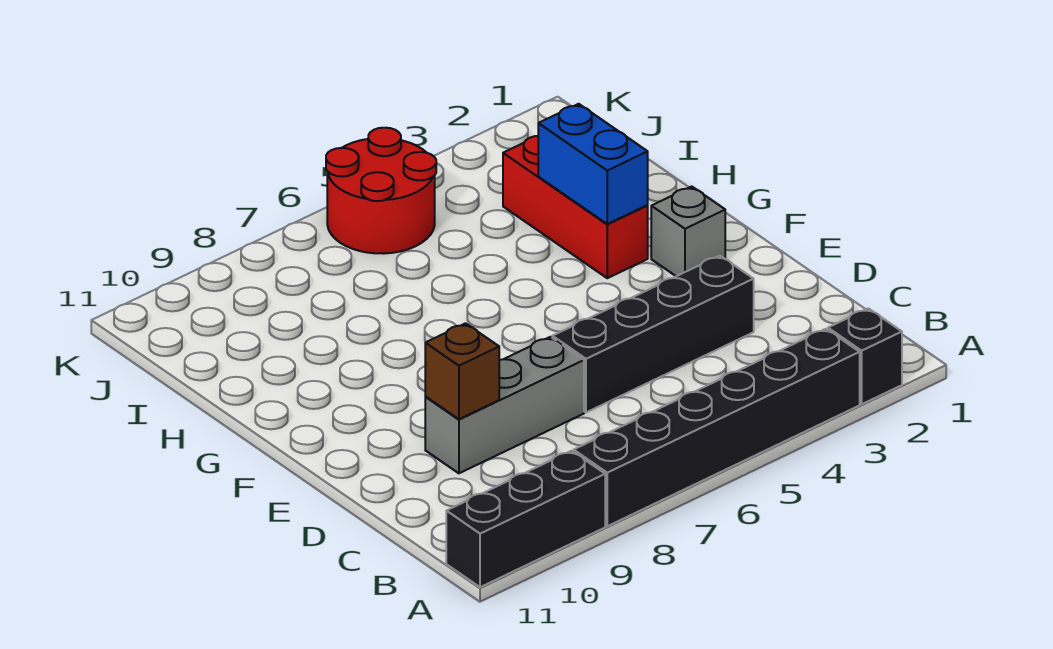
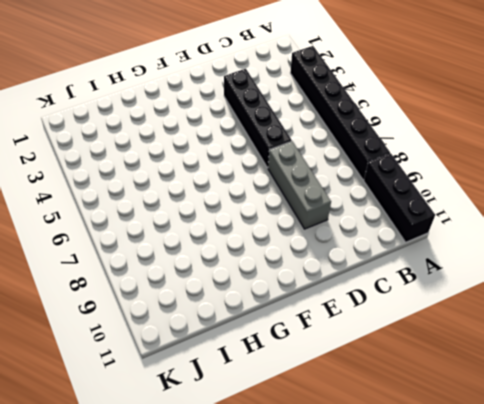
none -> black brick A2 level 1
none -> grey brick F2 level 1

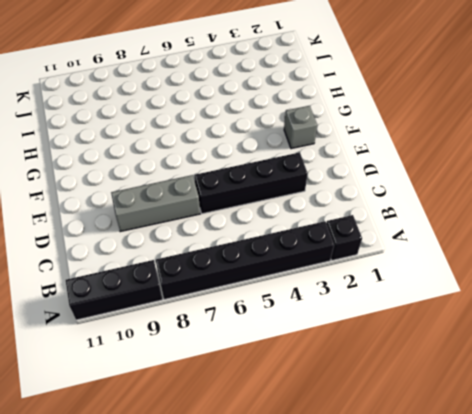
none -> red brick G3:I3 level 1
none -> red round brick J5:K6 level 1

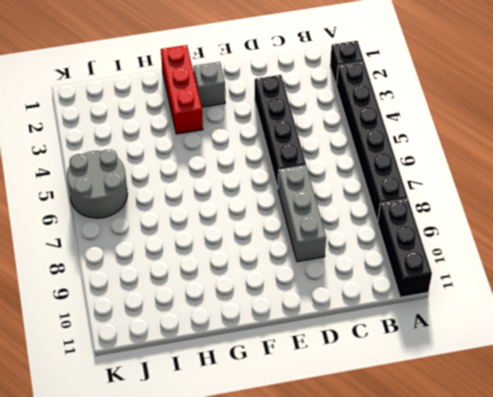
red brick G1:G3 level 1 -> red brick G3:I3 level 1
grey round brick J5:K6 level 1 -> red round brick J5:K6 level 1
none -> brown brick D9 level 2
none -> blue brick G3:H3 level 2

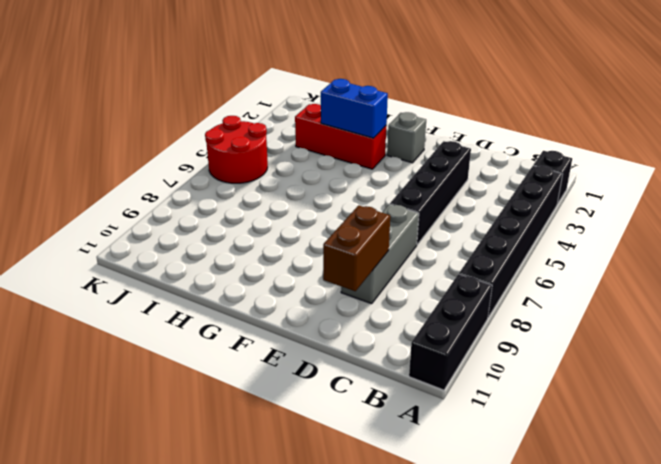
brown brick D9:D10 level 2 -> brown brick D9 level 2

